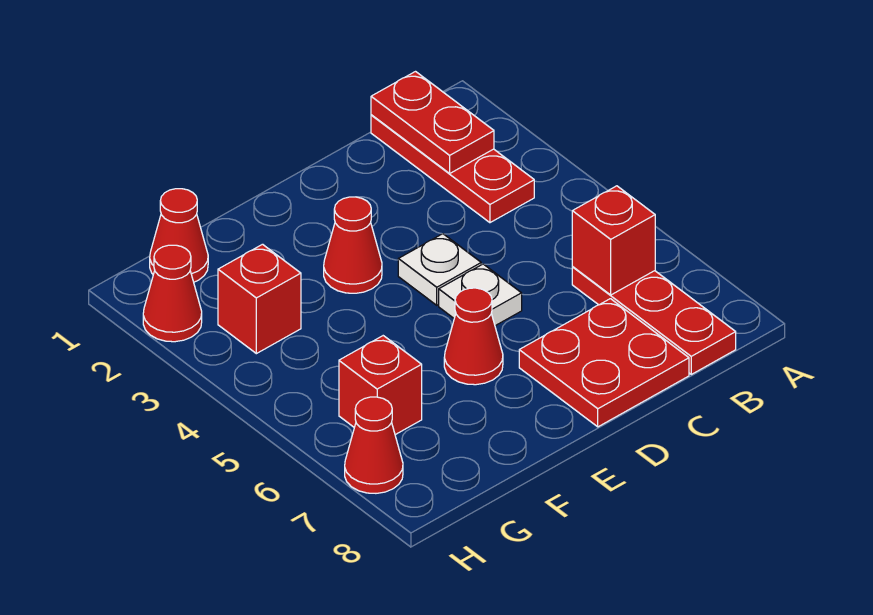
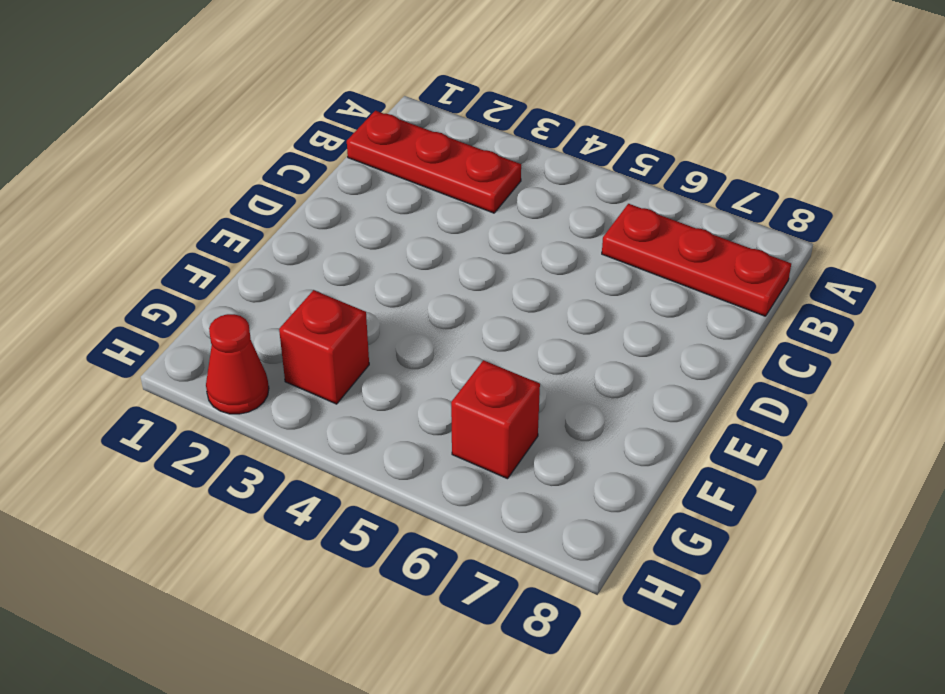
none -> red plate C7:D8 level 1
none -> white plate D4 level 1
none -> white plate D5 level 1

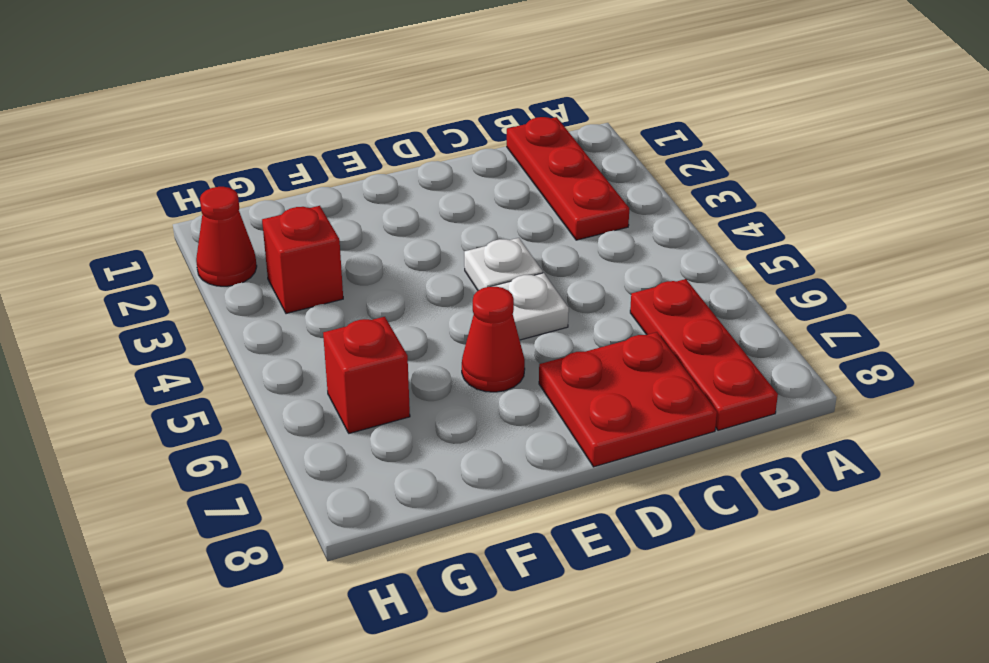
none -> red cone E3 level 1
none -> red cone G1 level 1
none -> red cone H7 level 1

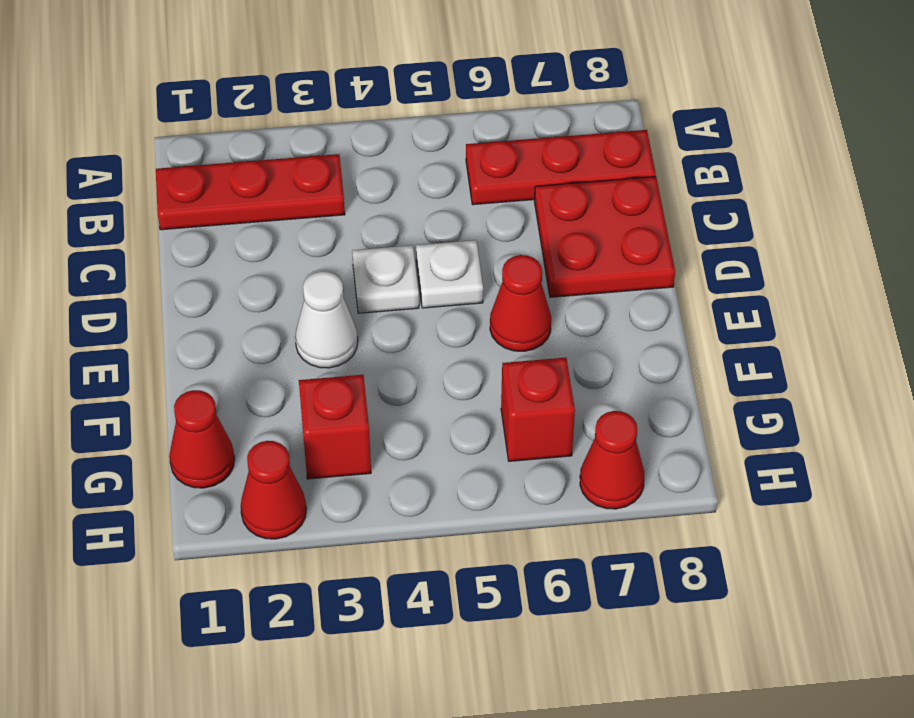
white cone E3 level 1 -> red cone E3 level 1
none -> red plate B1:B2 level 2
none -> red brick B6 level 2

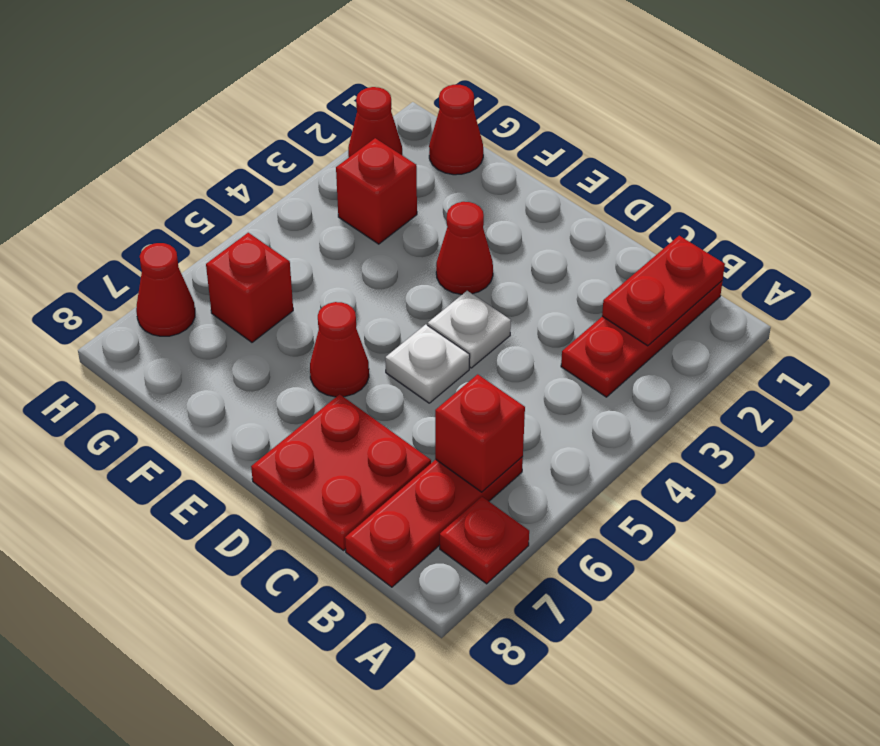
red plate A7 level 1 -> none

